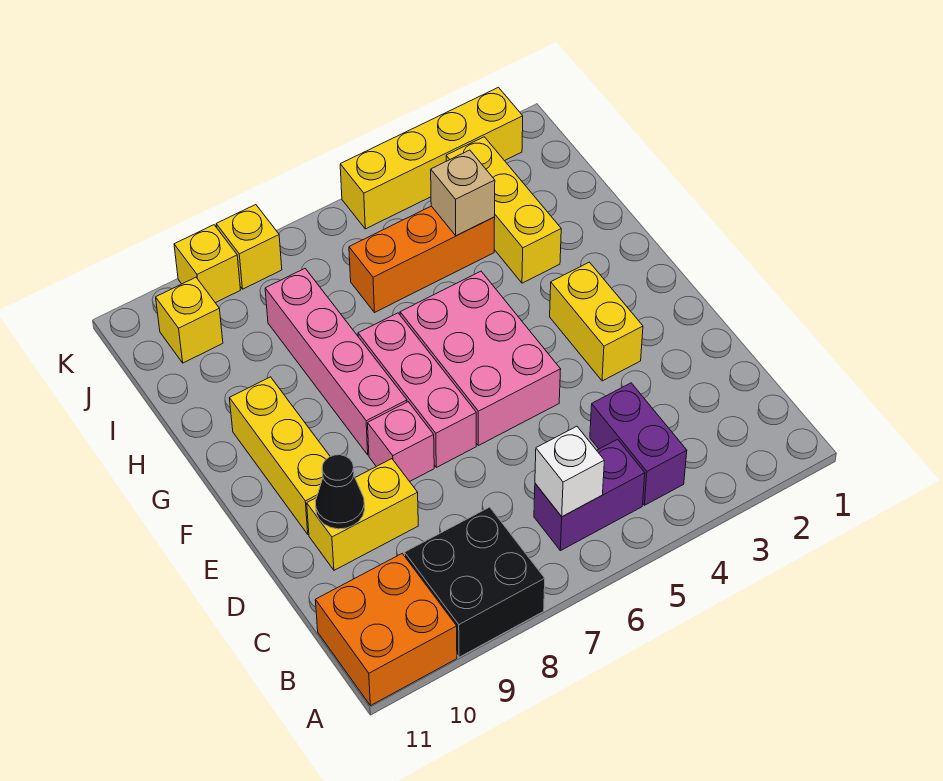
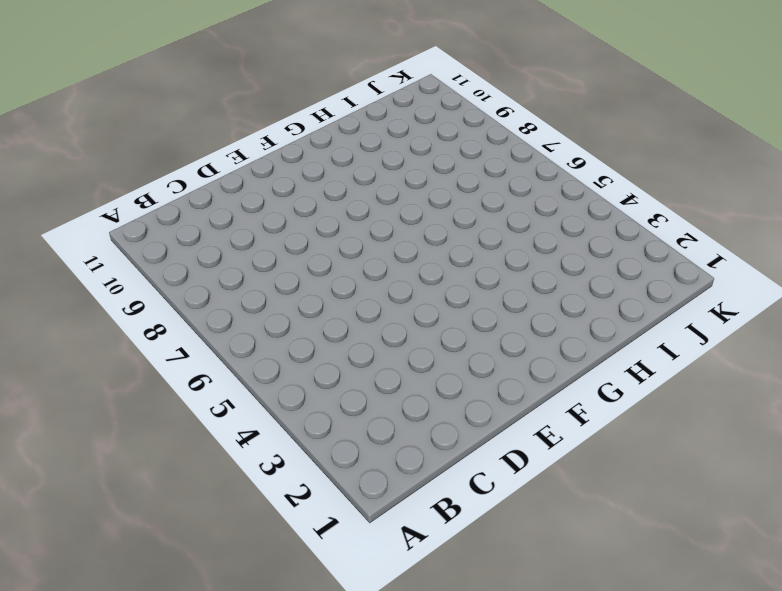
none -> black brick A8:B9 level 1
none -> orange brick A10:B11 level 1
none -> purple brick B4:C4 level 1

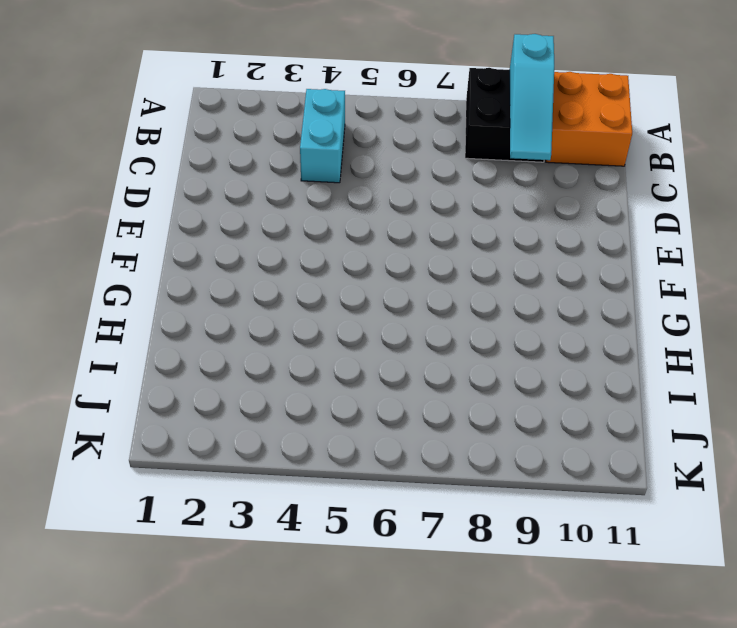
cyan slope A9:C9 level 2 top A -> none
cyan brick B4:C4 level 1 -> purple brick B4:C4 level 1
none -> purple brick B5:B6 level 1
none -> yellow brick D9:D10 level 1
none -> yellow brick E3:F3 level 1

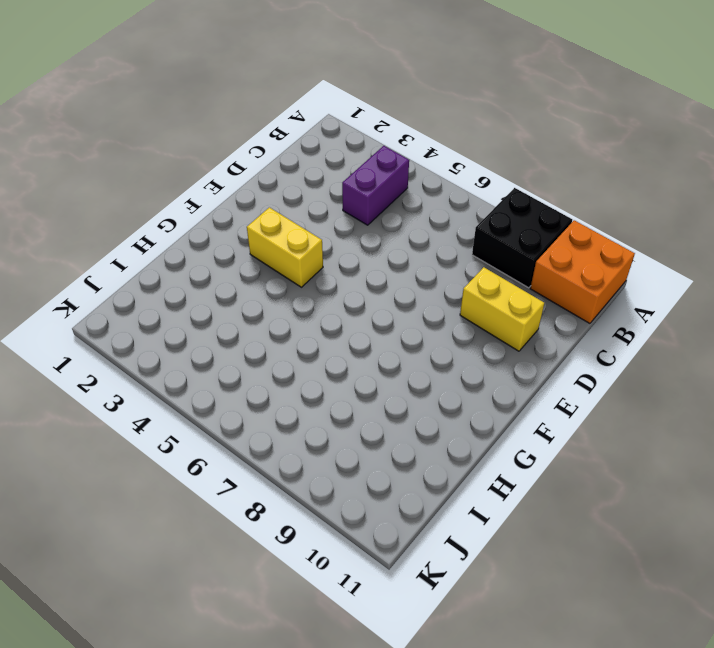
yellow brick F3:F4 level 1 -> yellow brick E3:F3 level 1
none -> purple brick B5:B6 level 1
none -> pink brick E5:G6 level 1
none -> pink brick E7:G7 level 1

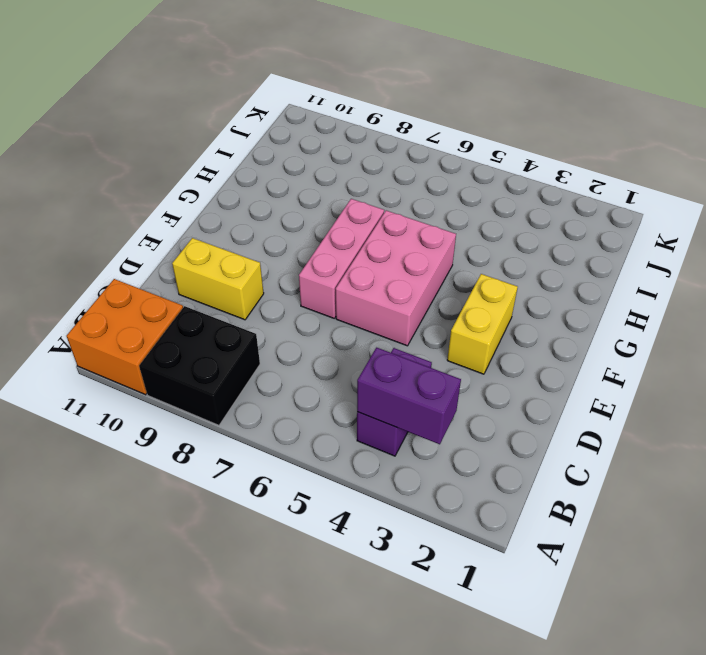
purple brick B3:B4 level 2 -> purple brick B5:B6 level 1
none -> pink brick E8 level 1
none -> yellow brick E10:G10 level 1
none -> pink brick F8:I8 level 1

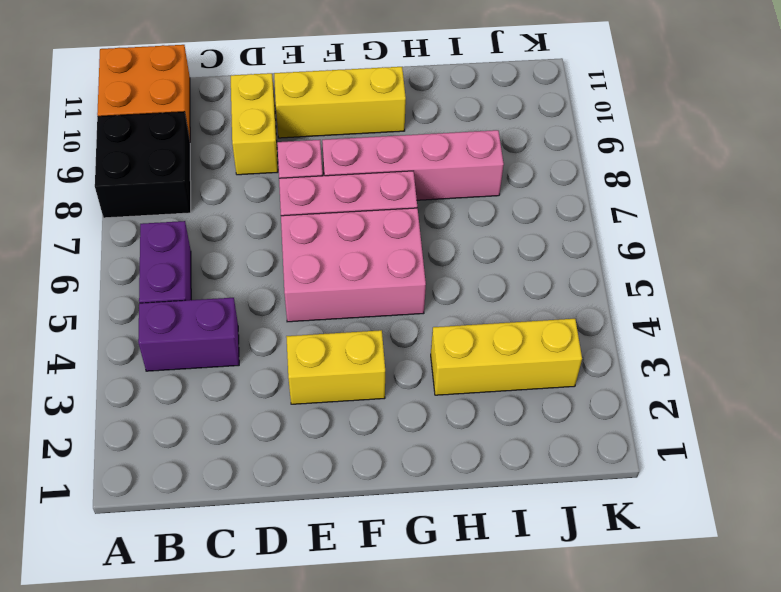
none -> orange brick I4:I6 level 1
none -> yellow brick J10 level 1
none -> yellow brick K2:K5 level 1

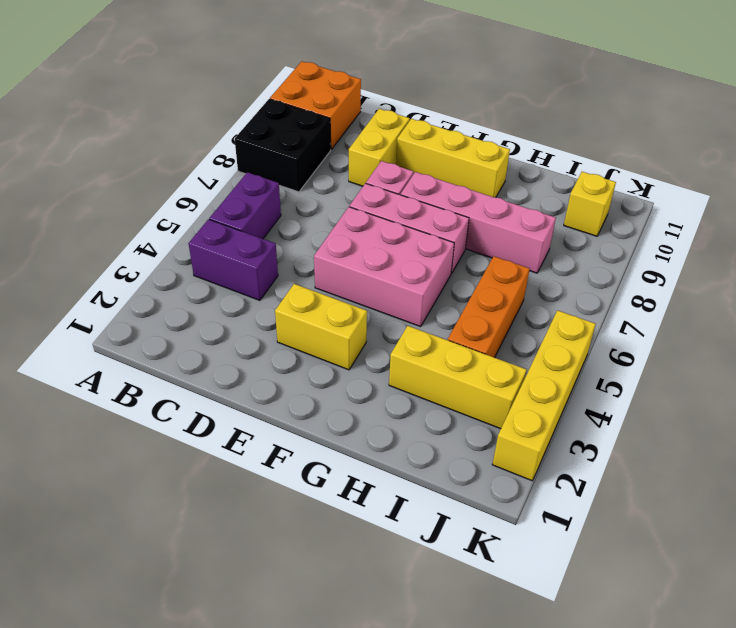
none -> yellow brick K8 level 1
none -> yellow brick K9 level 1
none -> white brick B6 level 2

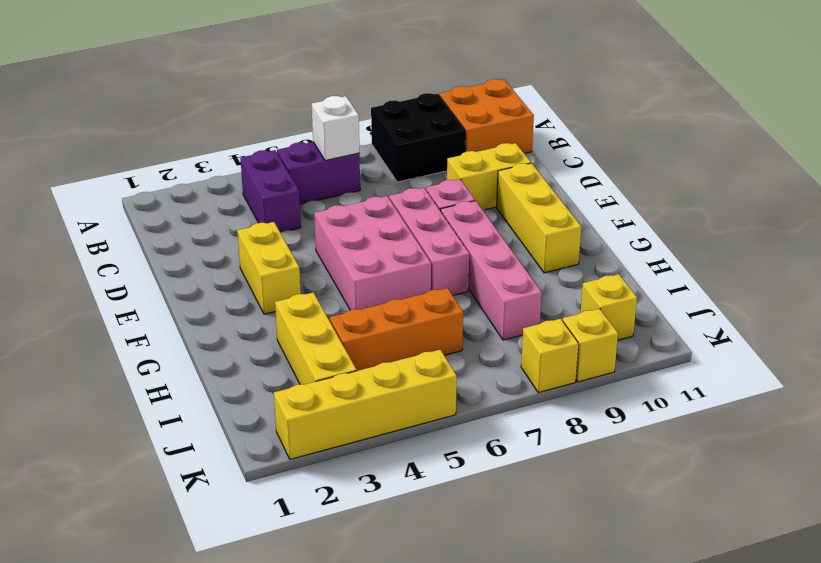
none -> black cone D10 level 2
none -> tan brick I4 level 2

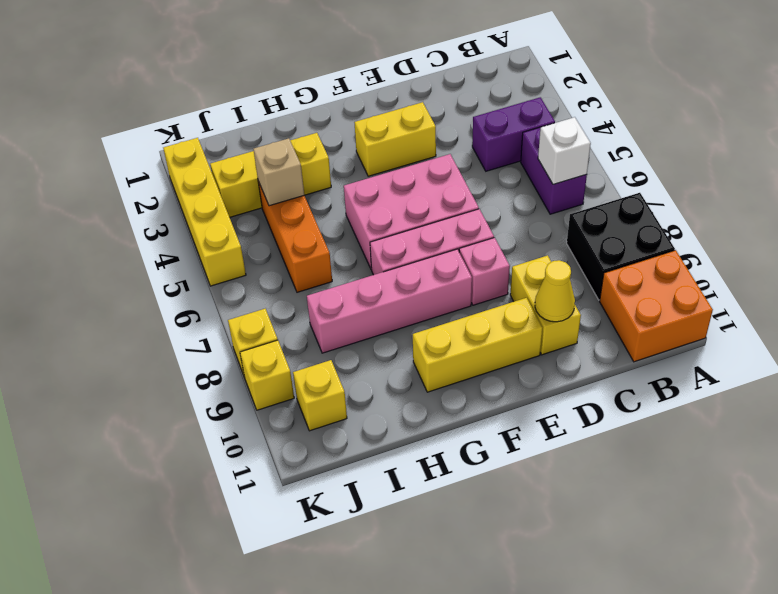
yellow cone D10 level 2 -> black cone D10 level 2

